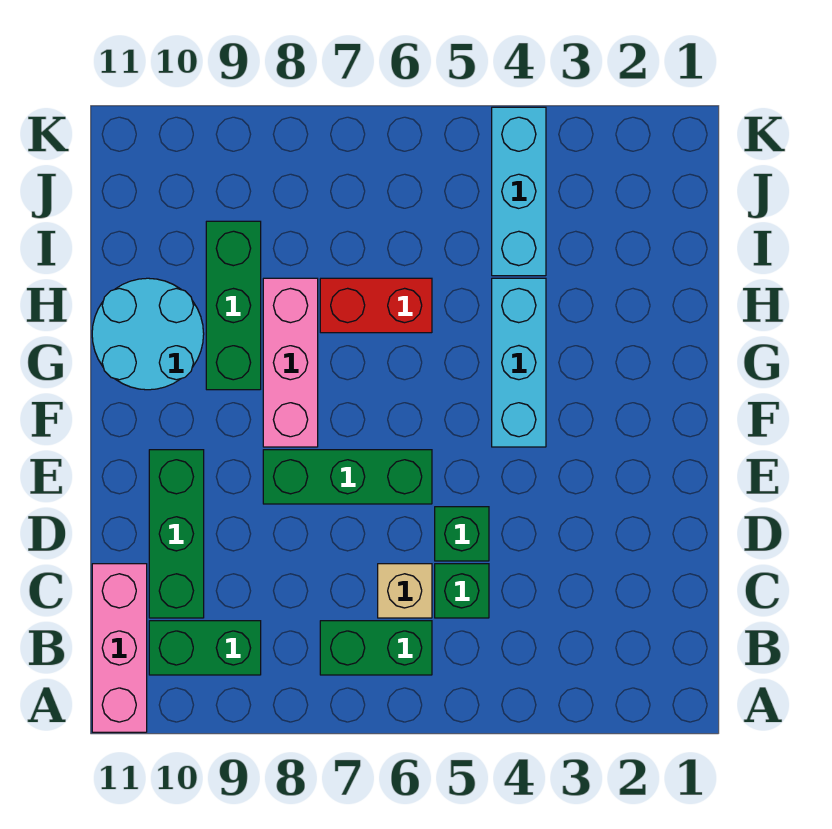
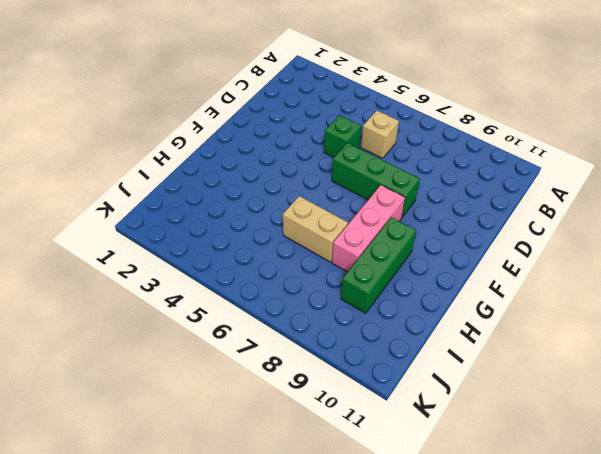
tan brick H6:H7 level 1 -> red brick H6:H7 level 1
none -> pink brick A11:C11 level 1
none -> green brick B6:B7 level 1
none -> green brick B9:B10 level 1

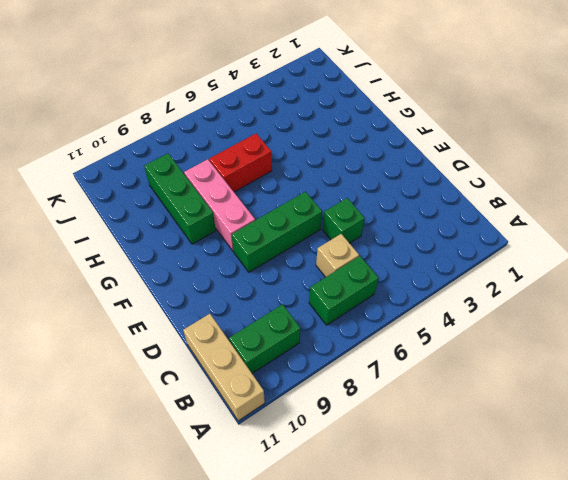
tan brick A11:C11 level 1 -> pink brick A11:C11 level 1
none -> green brick C5 level 1
none -> green brick C10:E10 level 1
none -> cyan brick F4:H4 level 1

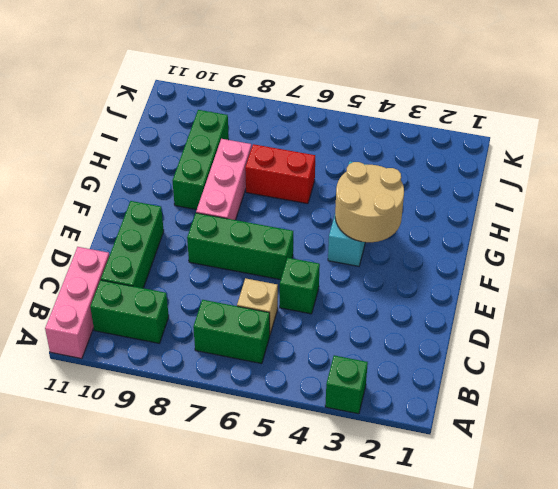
green brick A3 level 1 -> green brick C5 level 1
tan round brick F3:G4 level 2 -> none
none -> cyan round brick G10:H11 level 1
none -> cyan brick I4:K4 level 1

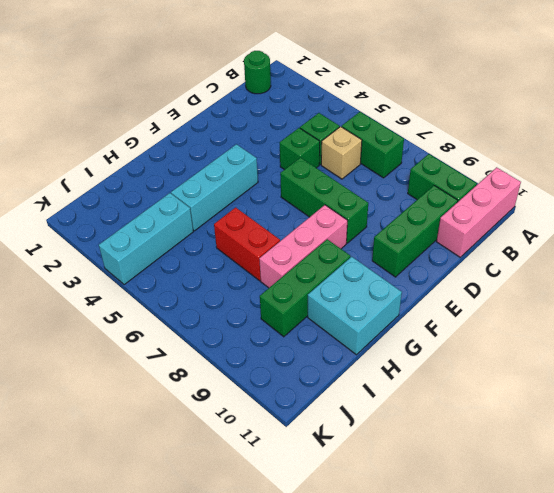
green round brick B1 level 1 -> none
cyan brick G10:H11 level 1 -> cyan round brick G10:H11 level 1

